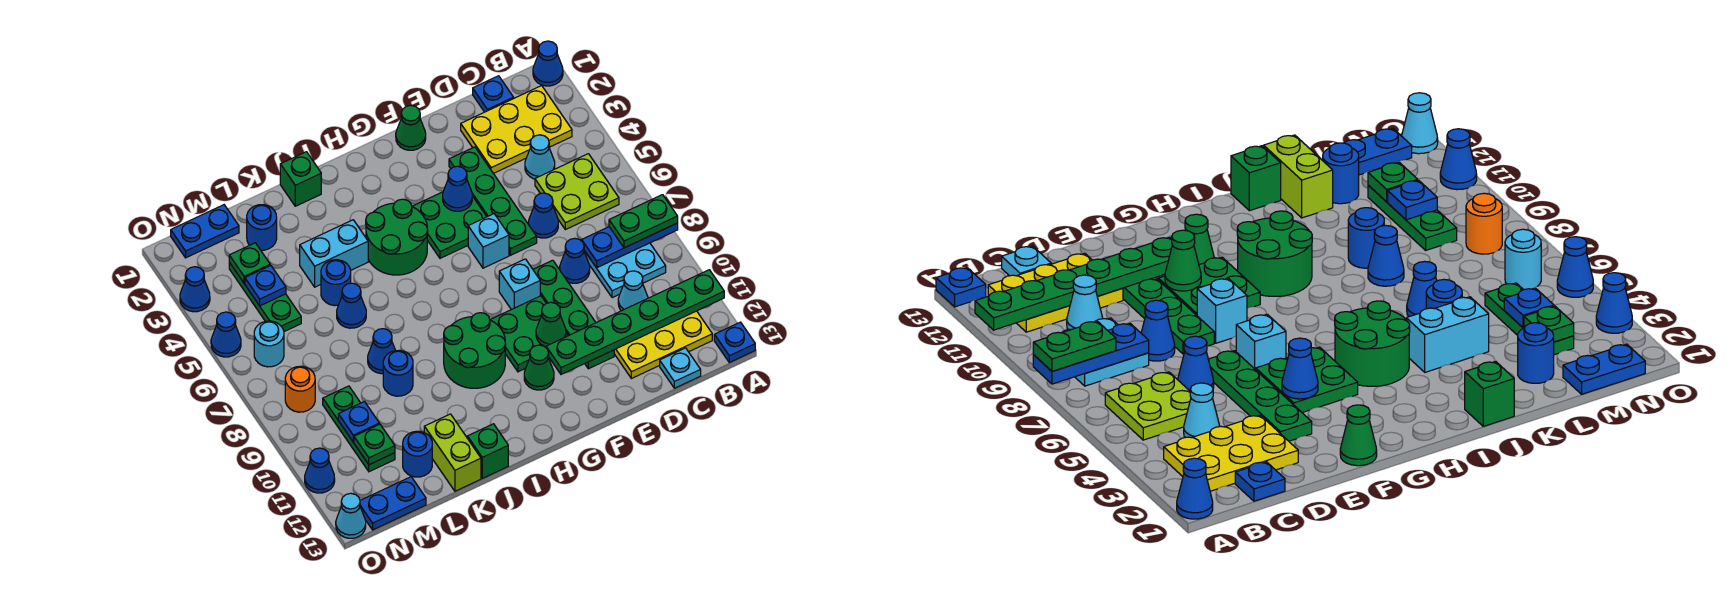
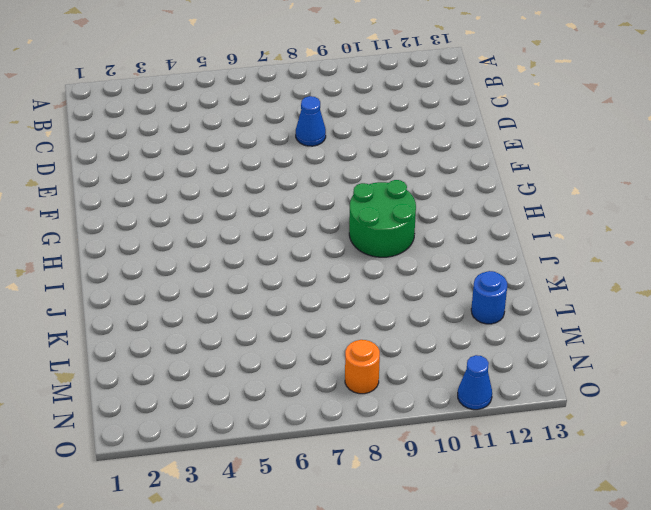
none -> blue cone A1 level 1
none -> blue plate A13 level 1
none -> yellow plate B2:D3 level 1
none -> lime plate B5:C6 level 1

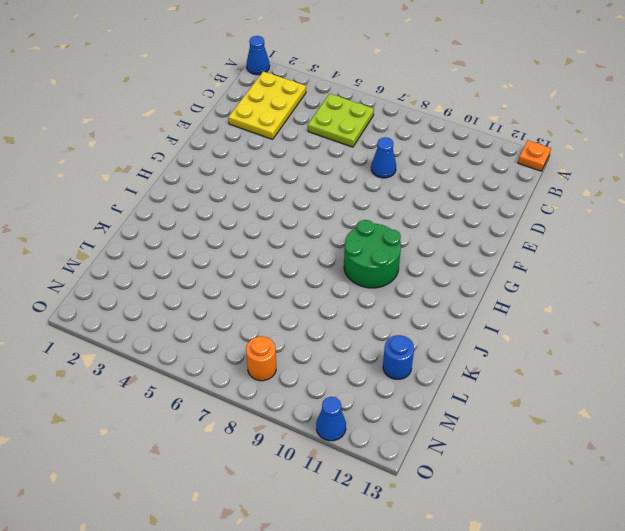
orange plate A13 level 1 -> blue plate A13 level 1
none -> cyan plate B8:C9 level 1
none -> yellow plate B11:D12 level 1
none -> blue plate C1 level 1
none -> cyan cone C4 level 1

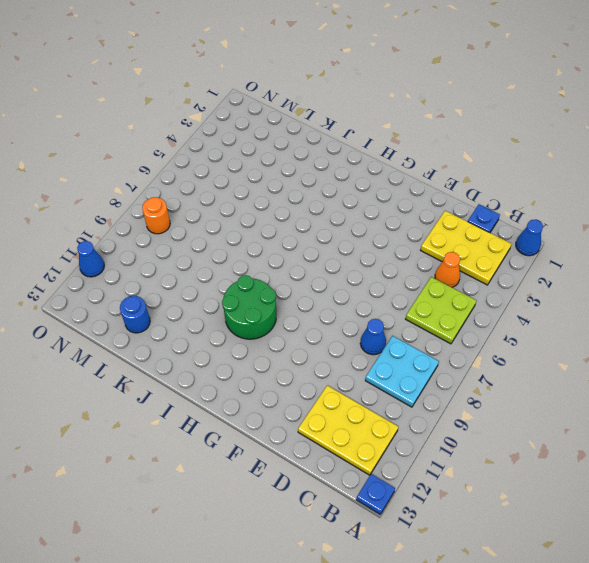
orange cone C4 level 1 -> cyan cone C4 level 1
none -> cyan cone C10 level 1
none -> cyan plate C13 level 1
none -> blue cone D6 level 1
none -> green plate E3:E6 level 1

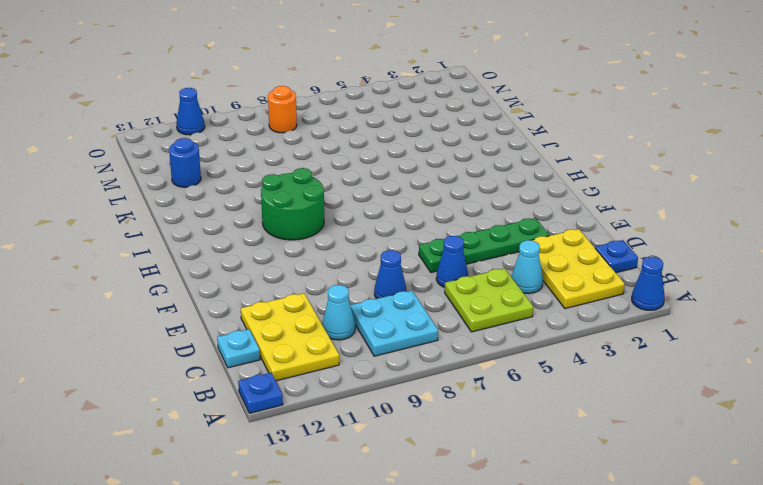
none -> green plate E8:E11 level 1
none -> green cone F1 level 1
none -> green plate F4:G5 level 1
none -> cyan brick F6 level 1

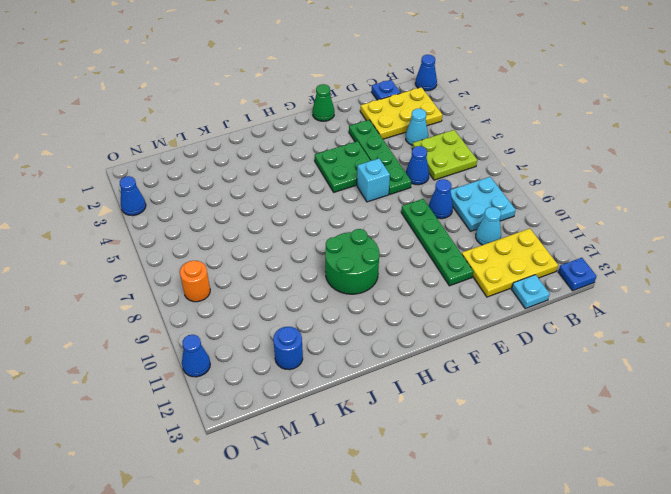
none -> cyan brick F8 level 1
none -> green plate F9:G10 level 1
none -> green cone G11 level 1
none -> green round brick H4:I5 level 1

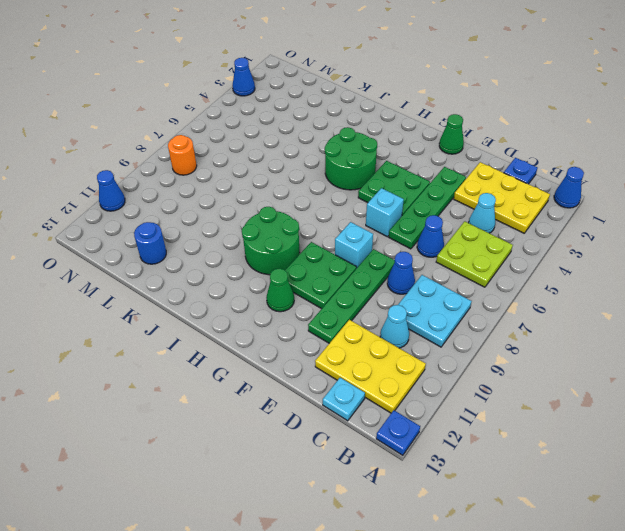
none -> green brick J1 level 1
none -> cyan brick J4:K4 level 1
none -> green brick J13 level 1
none -> blue round brick K5 level 1

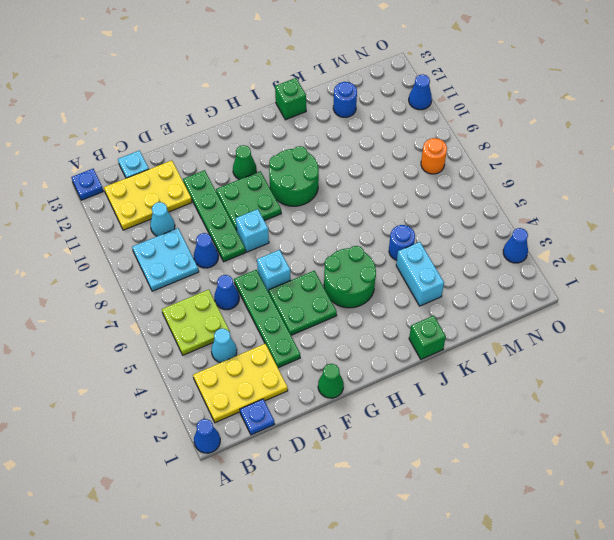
cyan brick K3:K4 level 1 -> cyan brick J4:K4 level 1
none -> blue cone K6 level 1
none -> blue cone K8 level 1
none -> blue round brick K9 level 1
none -> lime brick K12:K13 level 1

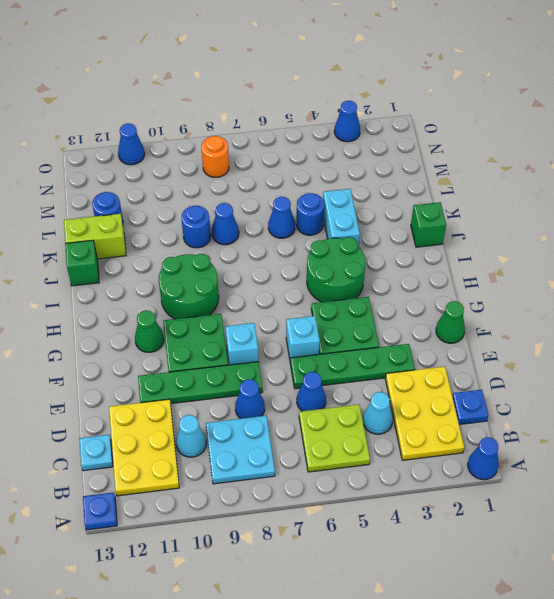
none -> blue round brick L2 level 1
none -> blue plate M1:N1 level 1
none -> green plate M3:M5 level 1
none -> green plate M9:M11 level 1

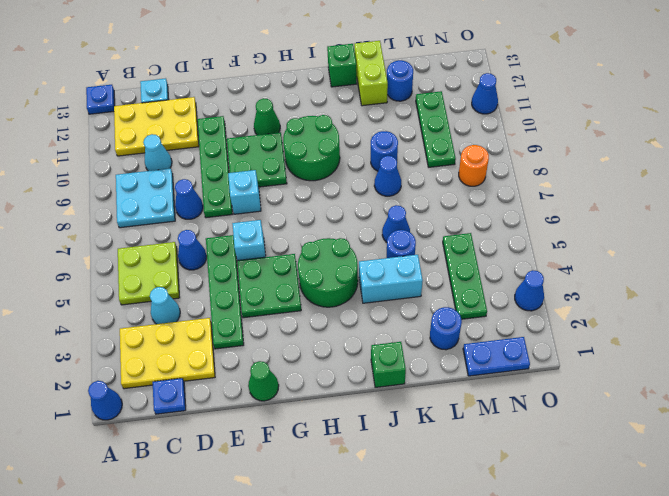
none -> blue plate M13:N13 level 1
none -> cyan round brick N6 level 1
none -> blue cone O5 level 1
none -> cyan cone O13 level 1

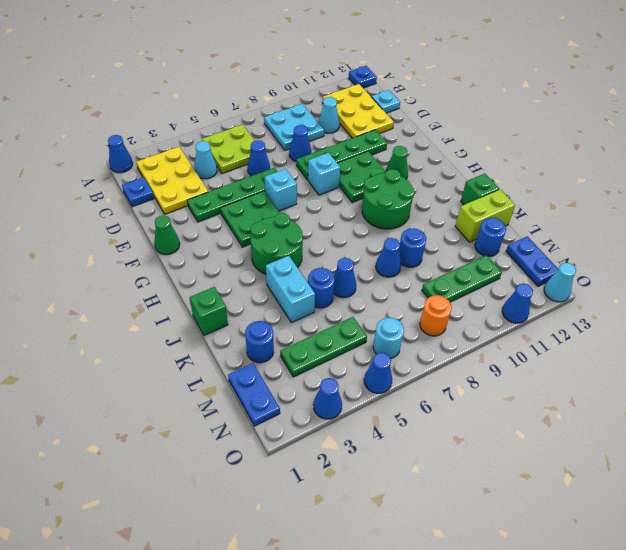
none -> blue plate A8:C8 level 2
none -> green plate A11:F11 level 2
none -> blue cone F4 level 2
none -> green cone F10 level 2

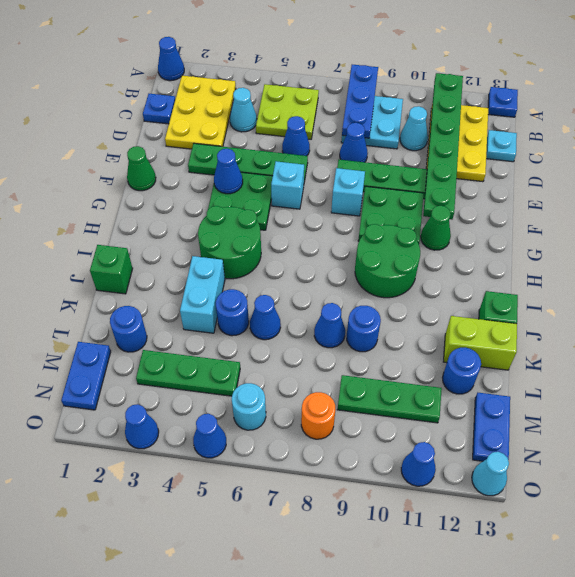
none -> green cone F10 level 2
none -> green plate M3 level 2
none -> blue plate M4 level 2
none -> blue plate M10 level 2

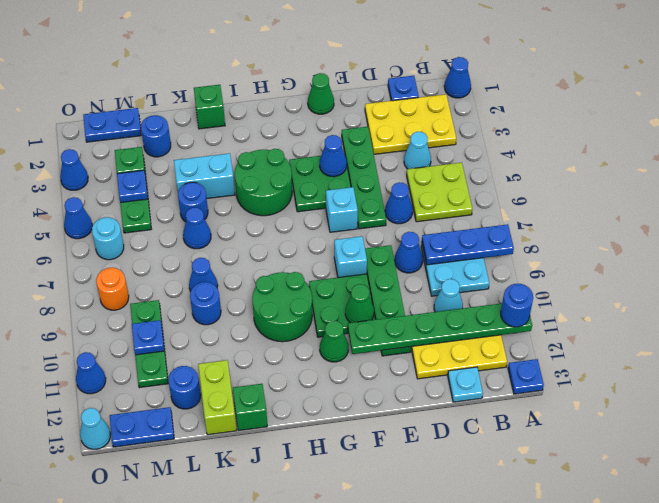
blue round brick A11 level 3 -> none
none -> green plate M11 level 2
none -> green plate A8:B8 level 3

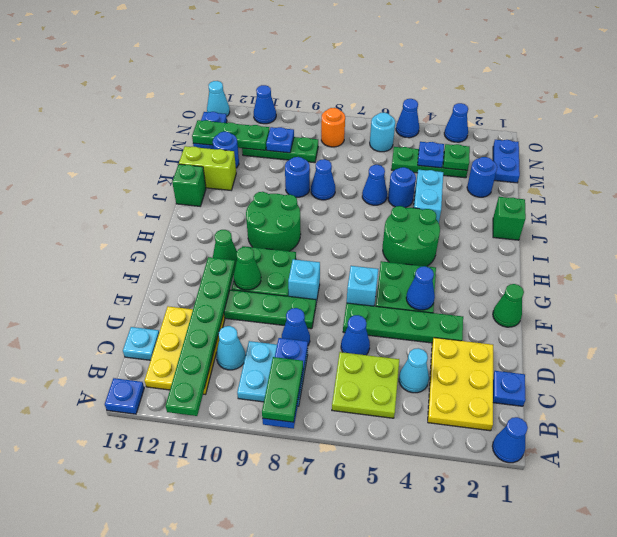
green plate M11:M13 level 2 -> green plate M11 level 2

